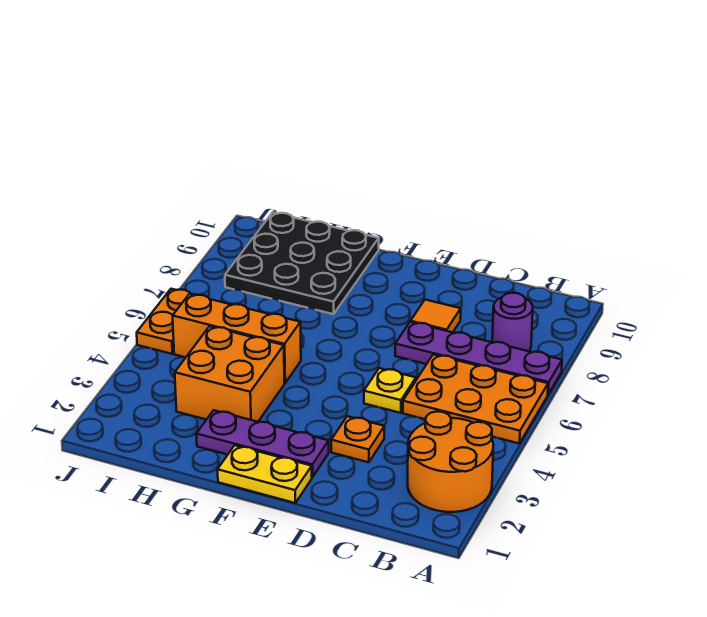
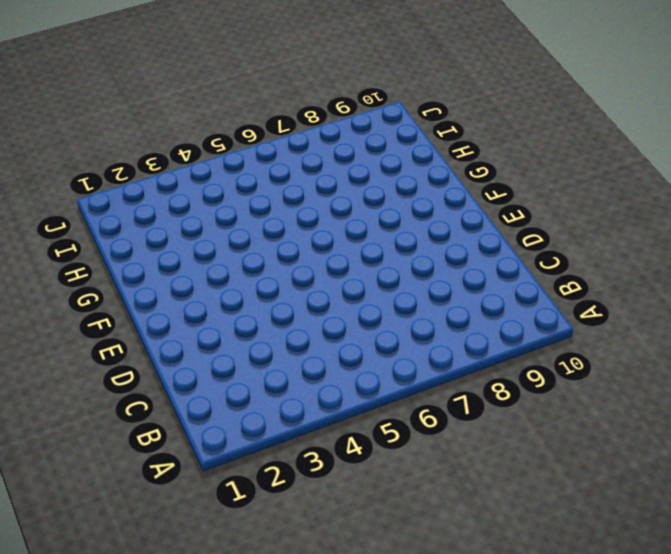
none -> orange round brick A2:B3 level 1
none -> orange plate A5:C6 level 1
none -> purple plate A7:D7 level 1

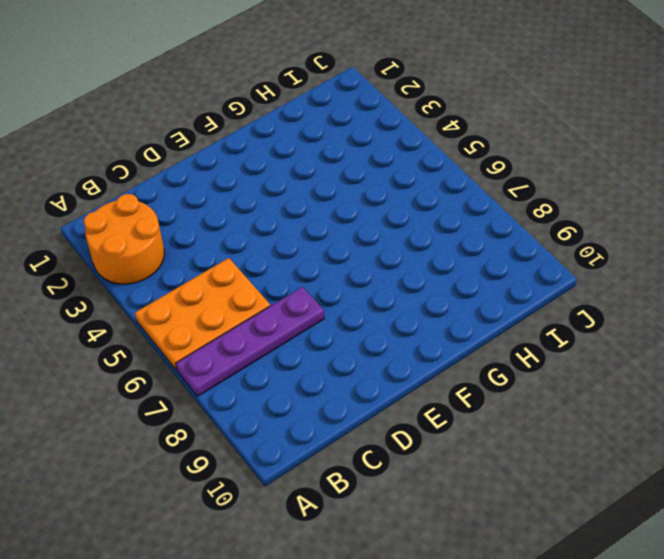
none -> purple round brick B8 level 1
none -> orange plate D3 level 1
none -> yellow plate D5 level 1

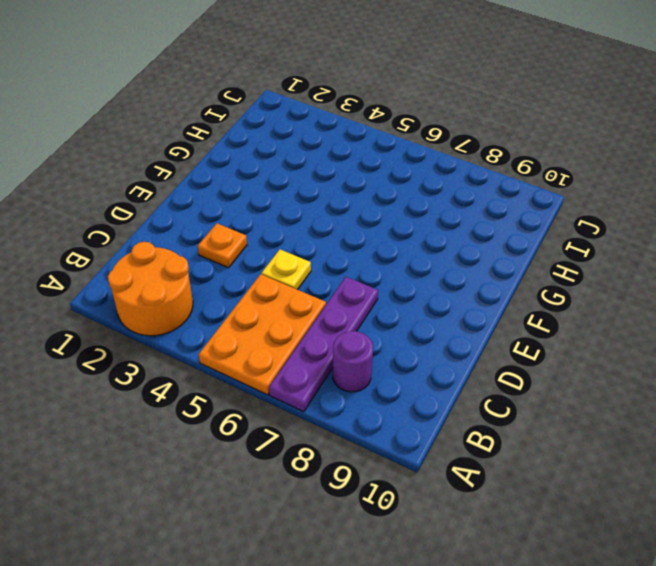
none -> orange tile D8 level 1
none -> yellow plate E1:F1 level 1
none -> purple plate E2:G2 level 1

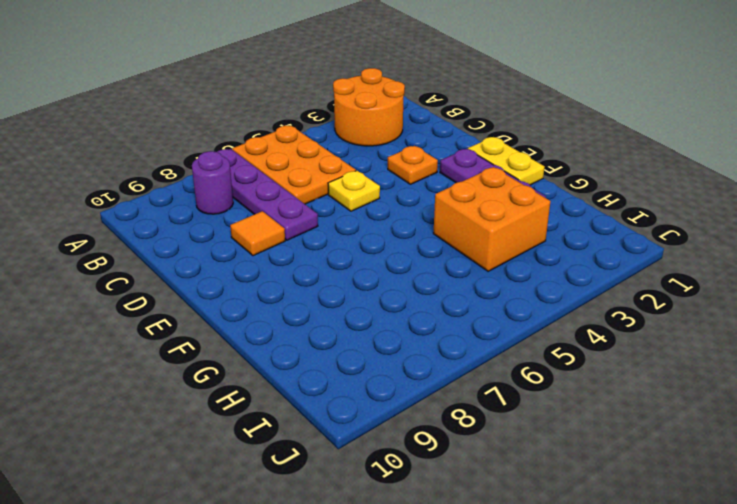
none -> orange brick G5:I5 level 1
none -> black plate G8:I10 level 1
none -> orange plate J5:J6 level 1

